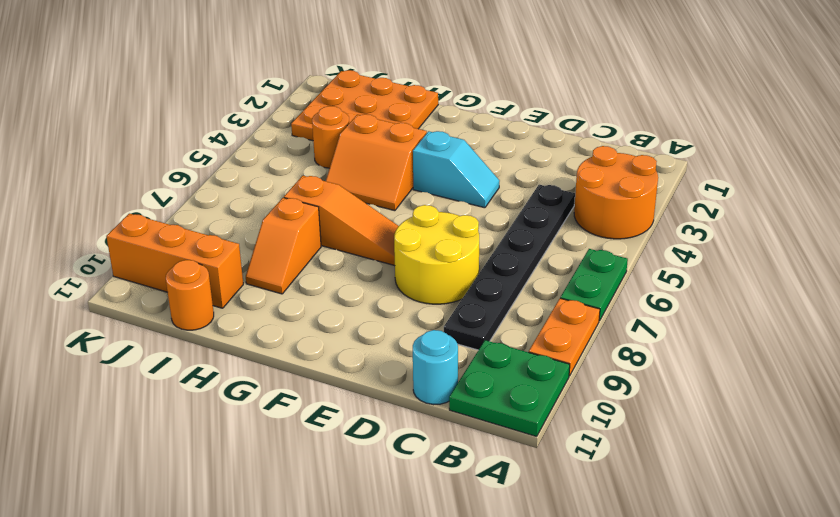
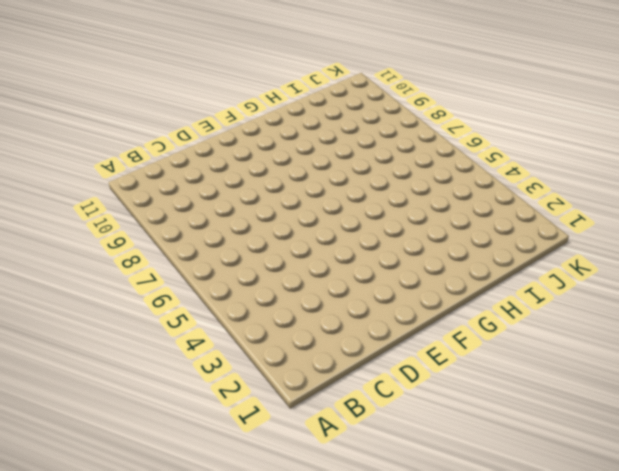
none -> orange round brick A3:B4 level 1
none -> green plate A6:A7 level 1
none -> orange plate A8:A9 level 1

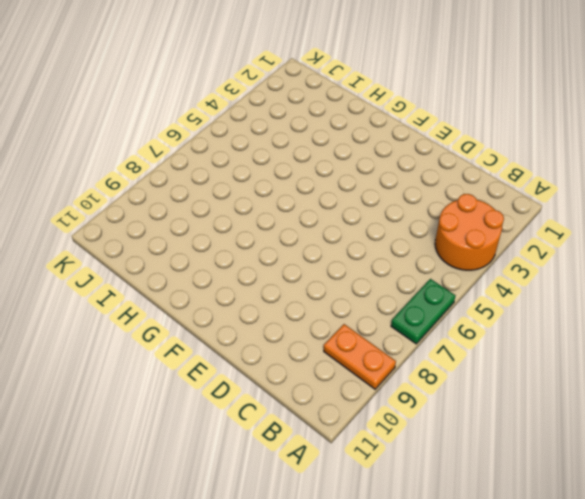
orange plate A9:B9 level 1 -> orange plate A8:A9 level 1
none -> green plate A10:B11 level 1
none -> black plate C4:C9 level 1
none -> cyan round brick C11 level 1

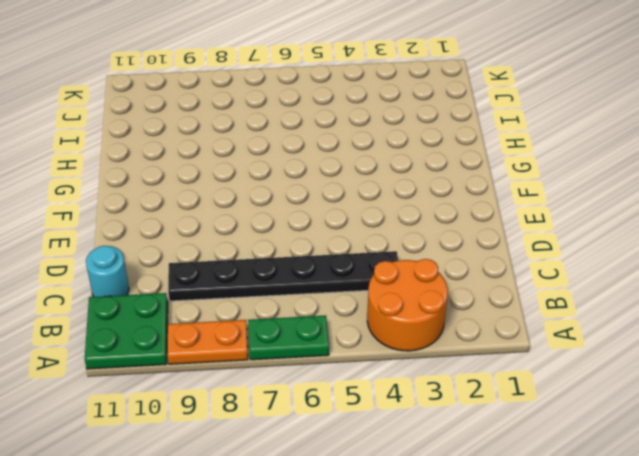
none -> yellow round brick D7:E8 level 1
none -> cyan slope E4:F4 level 1 top F
none -> orange slope F7:H7 level 1 top H

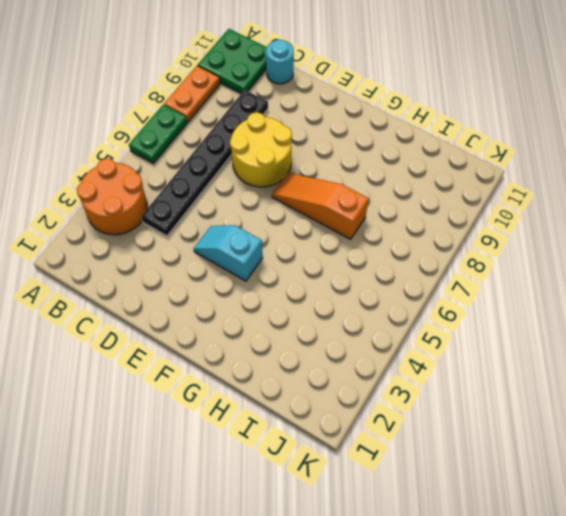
none -> orange slope G4:H5 level 1 top 4
none -> orange plate H1:J3 level 1
none -> orange slope H8:H9 level 1 top 8

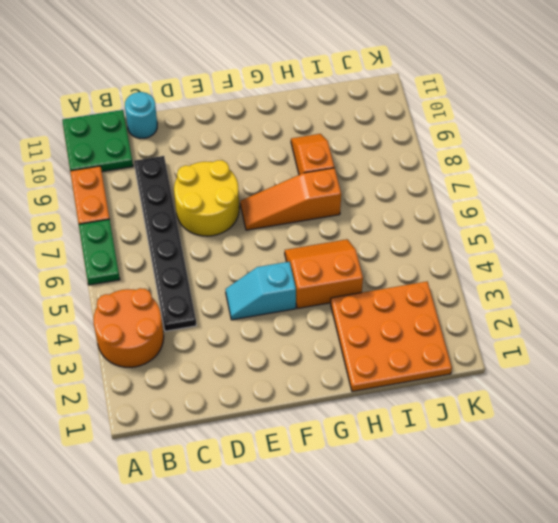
none -> orange round brick I4 level 1
none -> orange brick I10:K10 level 1
none -> orange round brick I11 level 1

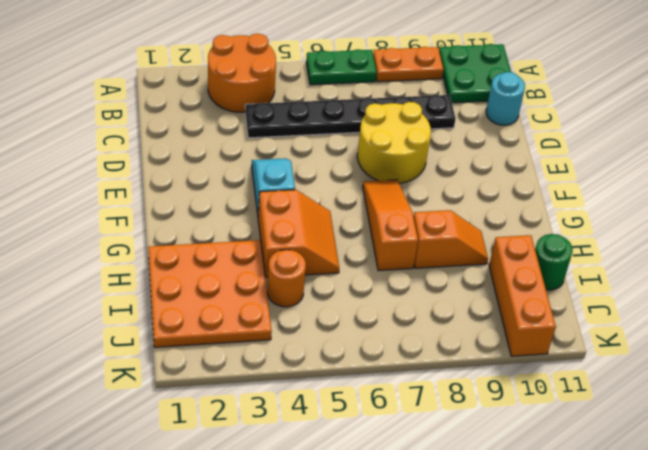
green round brick I11 level 1 -> orange round brick I11 level 1

